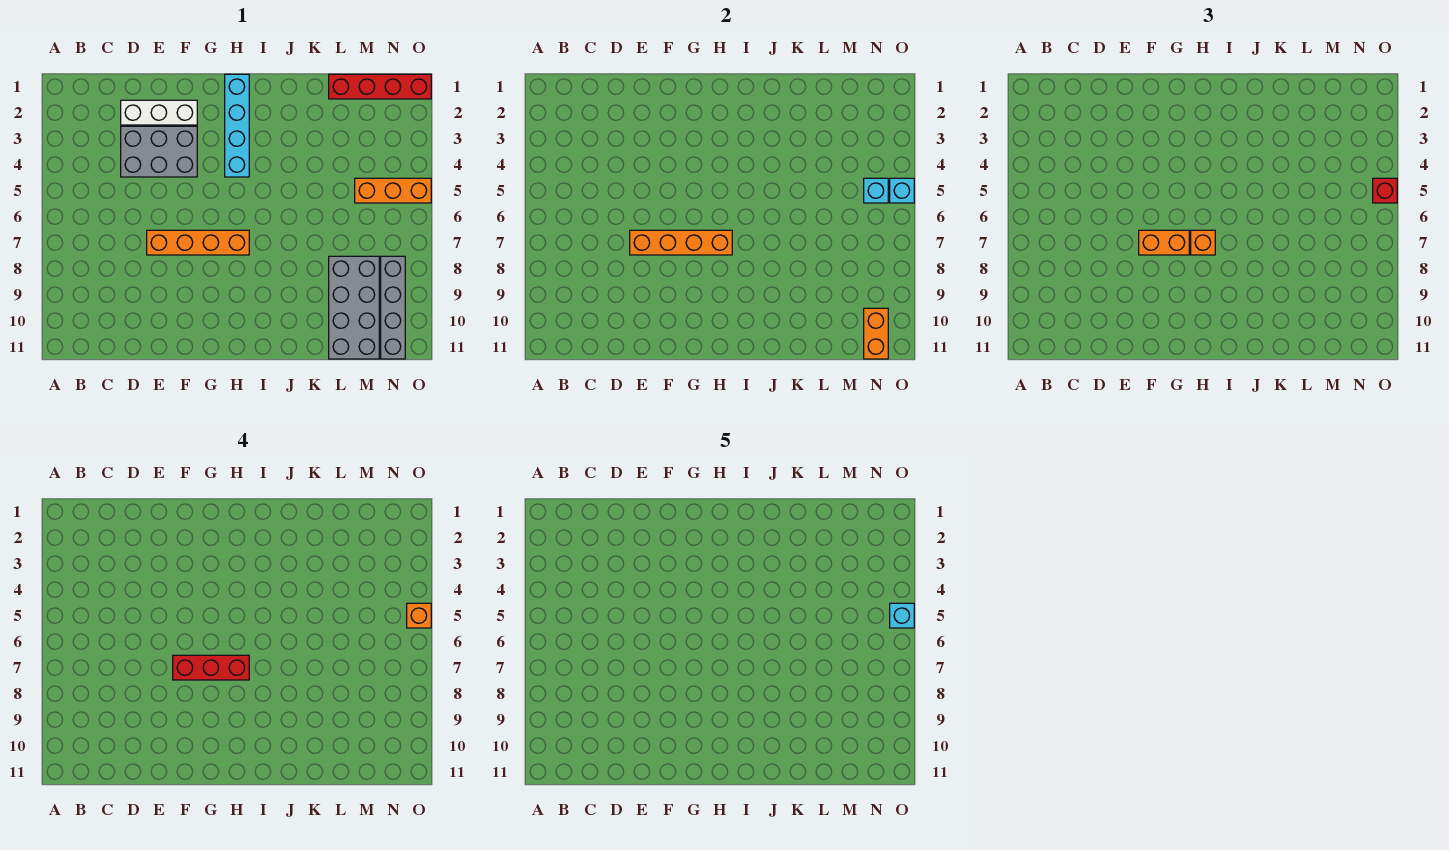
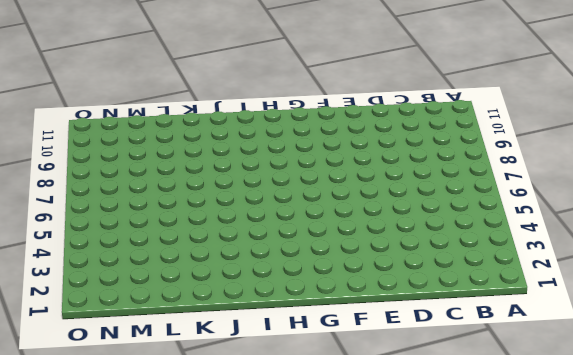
none -> white brick D2:F2 level 1
none -> grey brick D3:F4 level 1
none -> orange brick E7:H7 level 1

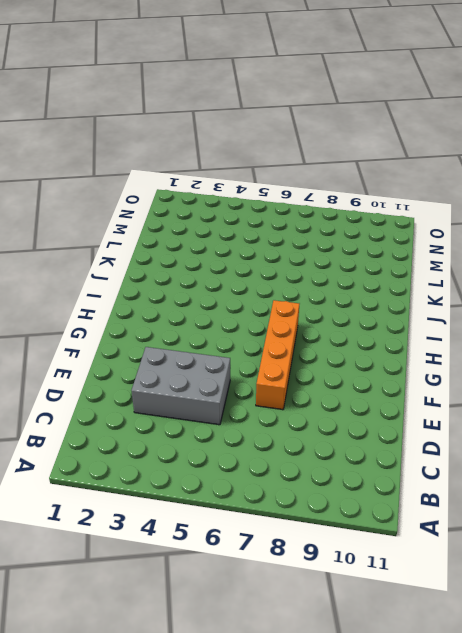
grey brick D3:E5 level 1 -> grey brick D3:F4 level 1
none -> white brick D2:F2 level 1
none -> cyan brick H1:H4 level 1
none -> red brick L1:O1 level 1

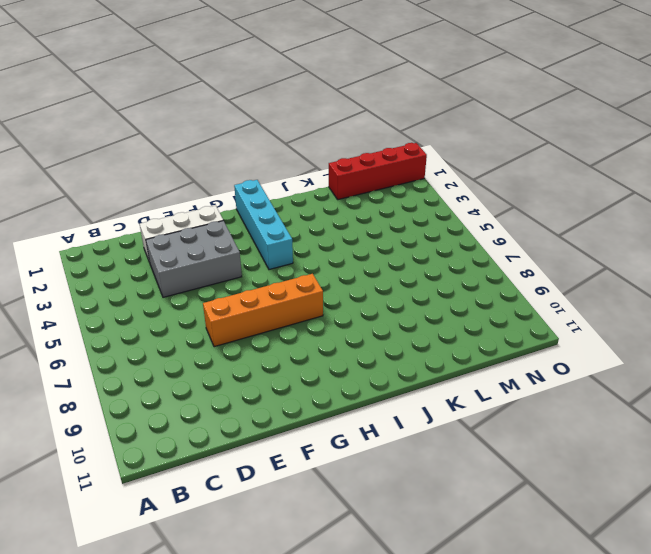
none -> grey brick L8:M11 level 1
none -> orange brick M5:O5 level 1
none -> grey brick N8:N11 level 1

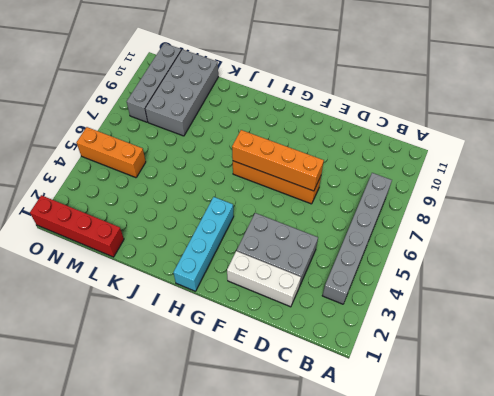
grey brick B3:B8 level 1 -> none
none -> cyan brick N5 level 2
none -> orange brick N10:N11 level 2
none -> cyan brick O5 level 2

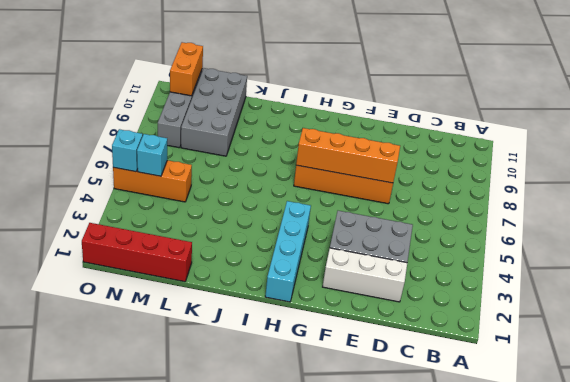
none -> orange brick F7:G7 level 3
none -> orange brick H7 level 3
none -> red brick O5 level 3

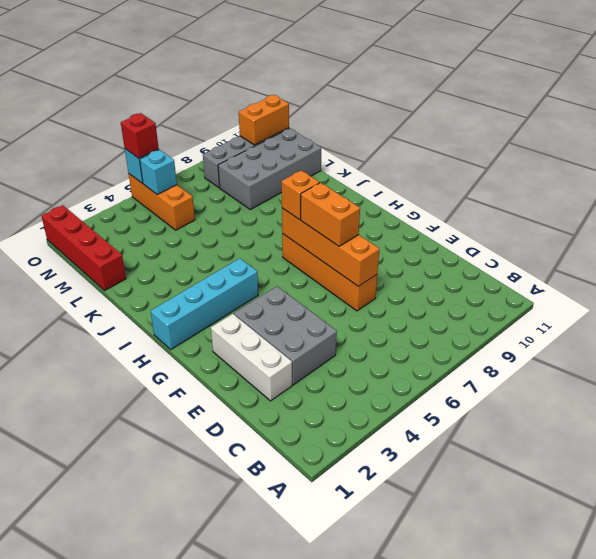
none -> red brick F7:H7 level 4
none -> orange brick O5 level 4
none -> cyan brick O5 level 5

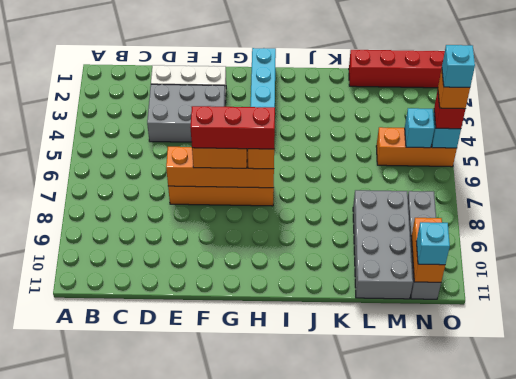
cyan brick N11 level 3 -> none

